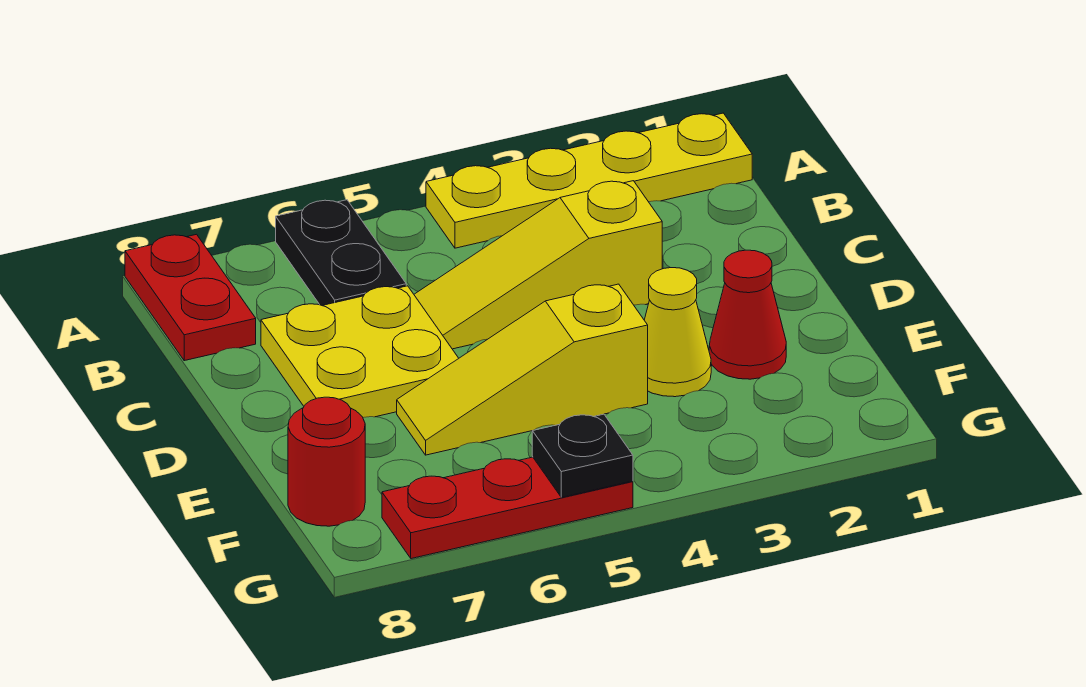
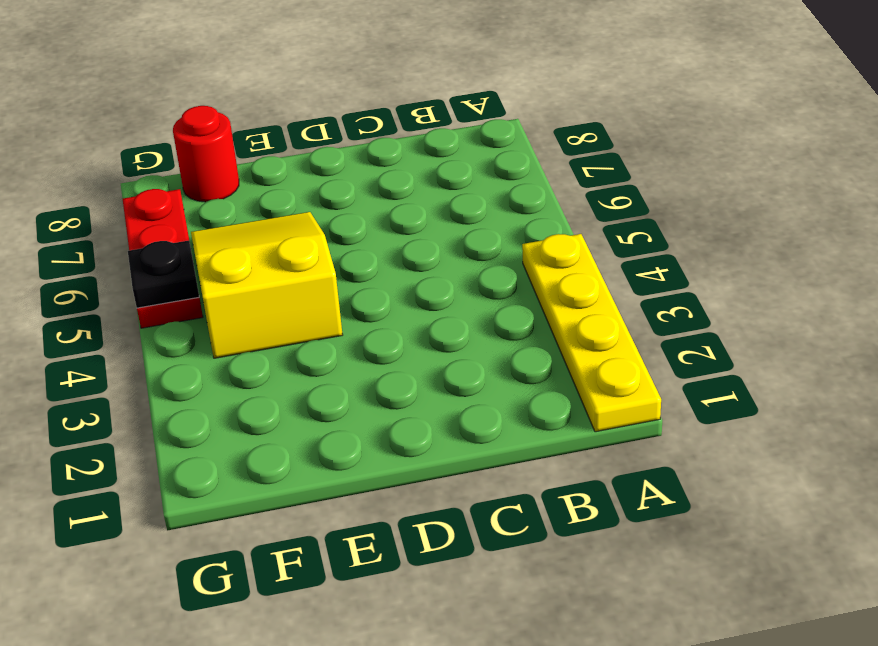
yellow slope E4:F6 level 1 top 4 -> yellow slope E4:E6 level 1 top 4
none -> black plate A6:B6 level 1
none -> red plate A8:B8 level 1

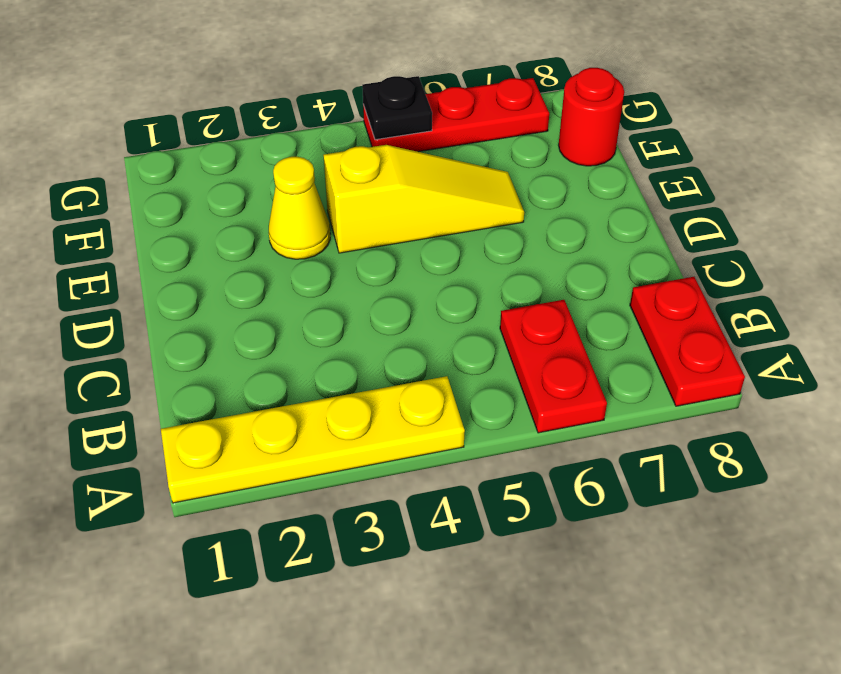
red plate A6:B6 level 1 -> black plate A6:B6 level 1
none -> yellow slope C3:C5 level 1 top 3
none -> yellow plate C6:D7 level 1

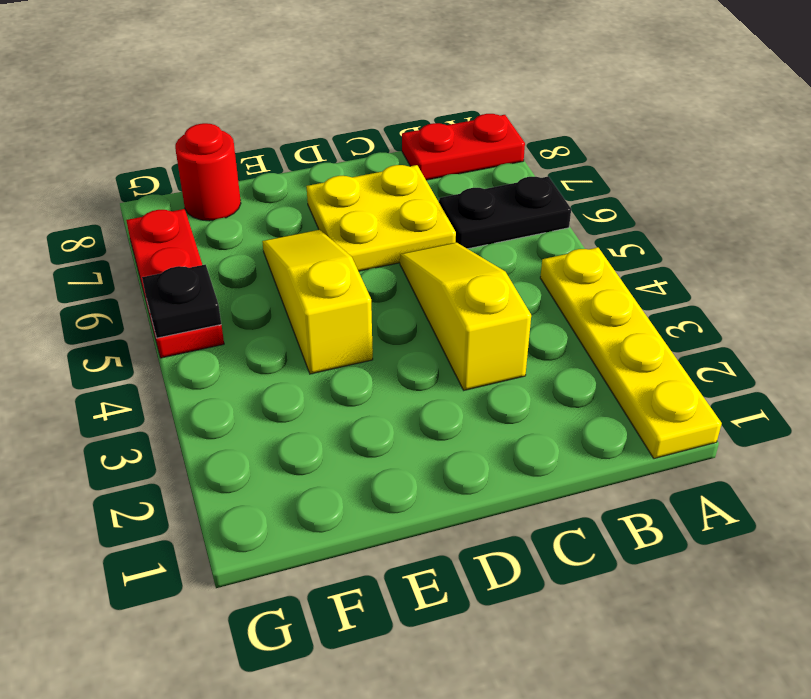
none -> red cone E2 level 1
none -> yellow cone E3 level 1

